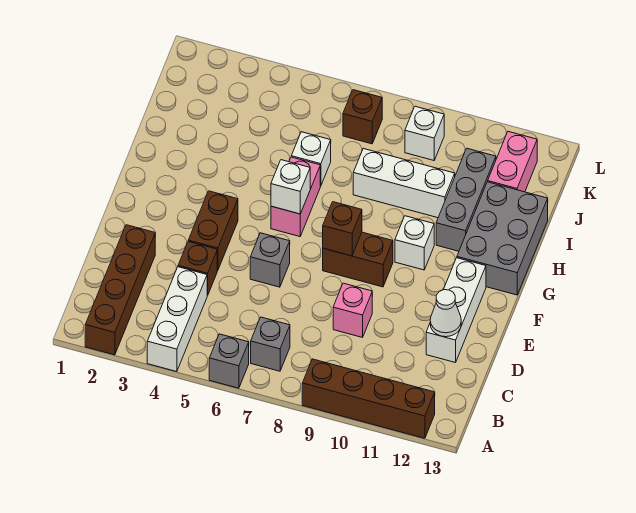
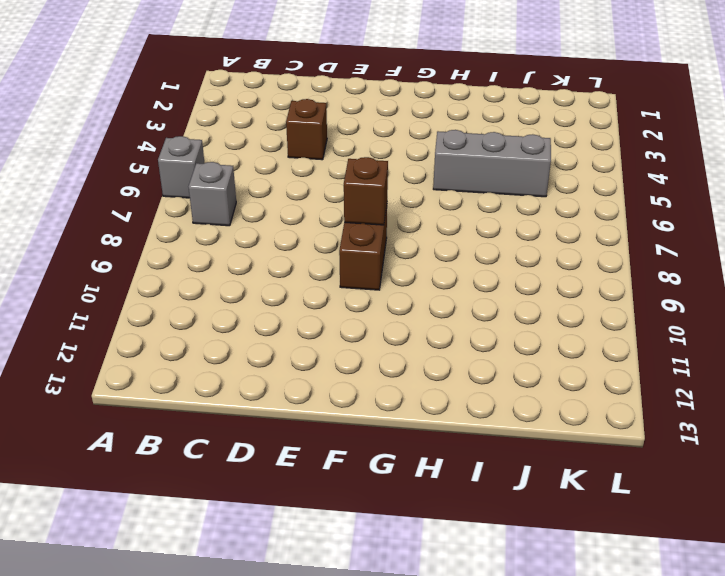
grey brick H5:J5 level 1 -> grey brick H11:J11 level 1
none -> brown brick A2:D2 level 1
none -> white brick A4:C4 level 1
none -> brown brick A9:A12 level 1

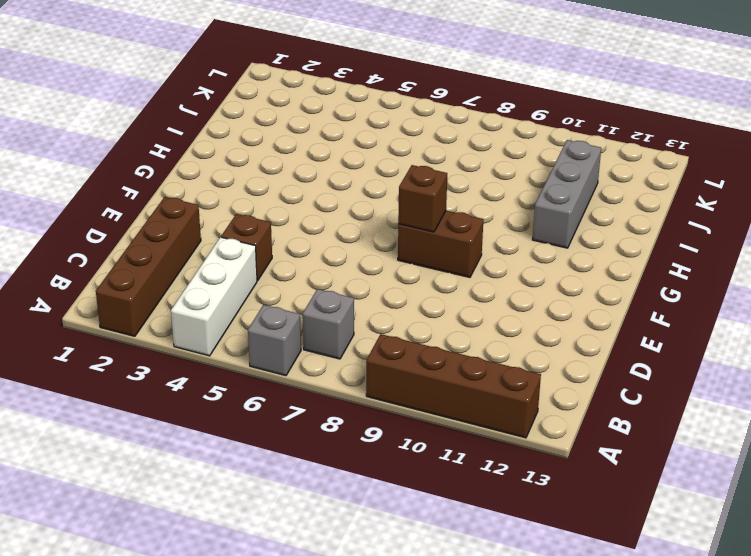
none -> pink brick D9 level 1
none -> white brick D12:F12 level 1
none -> brown brick E4:F4 level 1

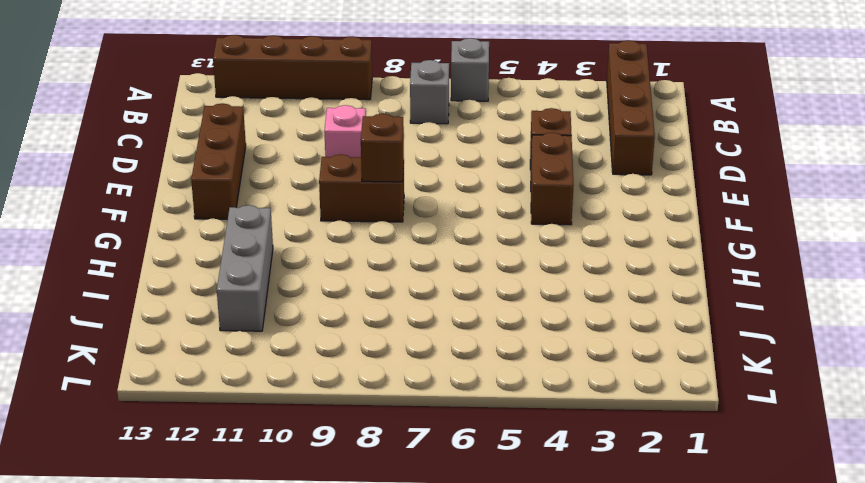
brown brick D12:F12 level 1 -> white brick D12:F12 level 1
none -> white brick A4:C4 level 1
none -> grey brick E6 level 1
none -> pink brick G6:H6 level 1

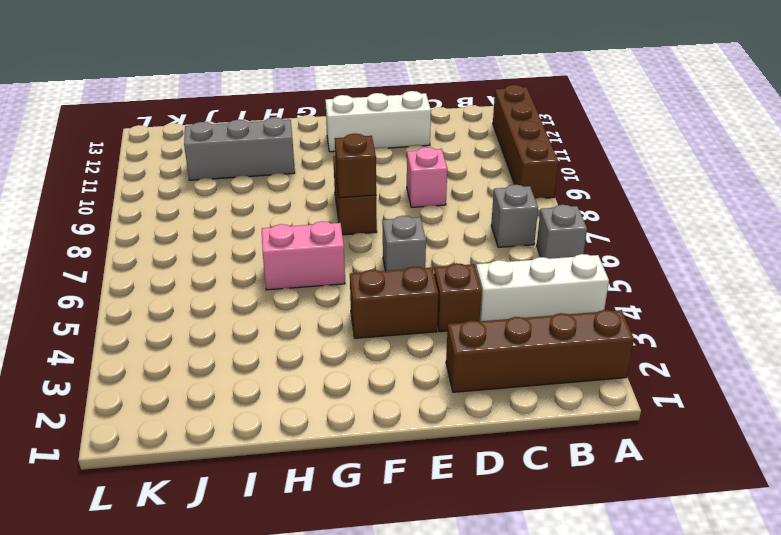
none -> white brick G10 level 1
none -> grey brick G12:I13 level 1
none -> white brick I6 level 1

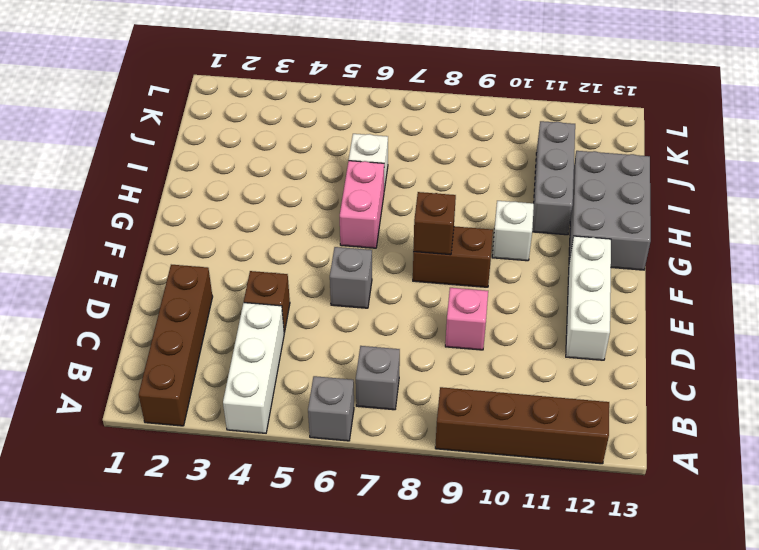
none -> brown brick E4:F4 level 1
none -> white brick I8:I10 level 1
none -> pink brick J12:K12 level 1

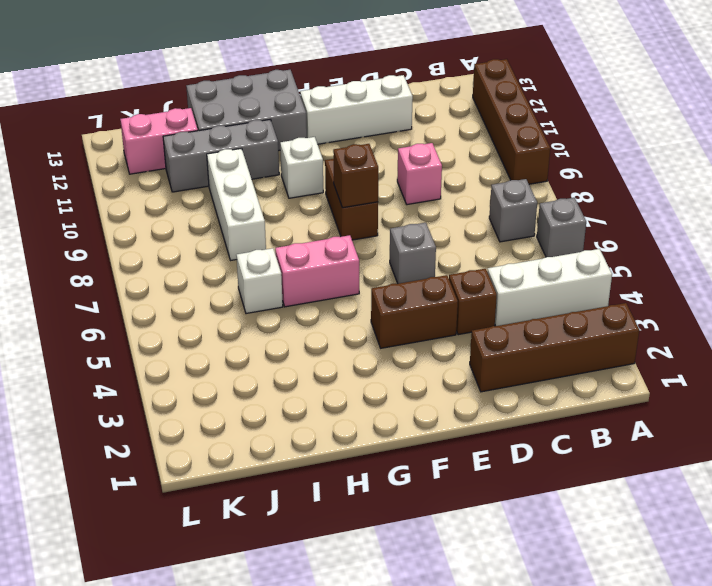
none -> brown brick K7 level 1
none -> white brick K9 level 1
none -> white cone D12 level 2

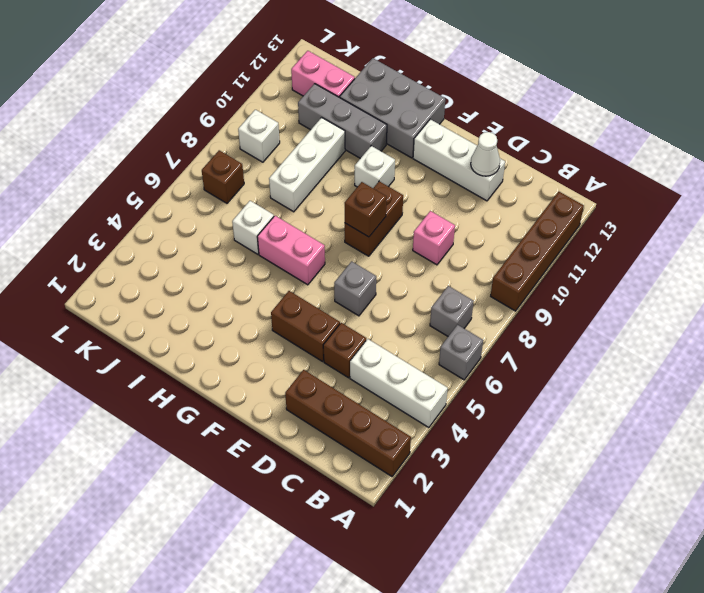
none -> white brick G6 level 2

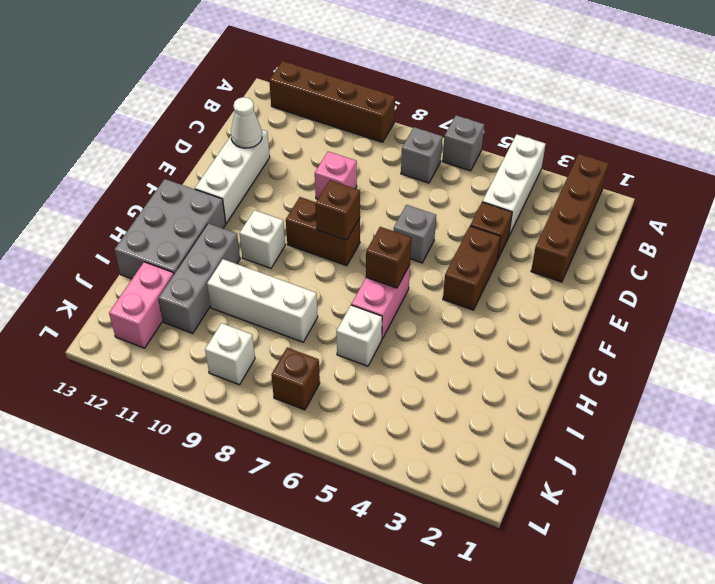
brown brick G6 level 2 -> white brick G6 level 2

